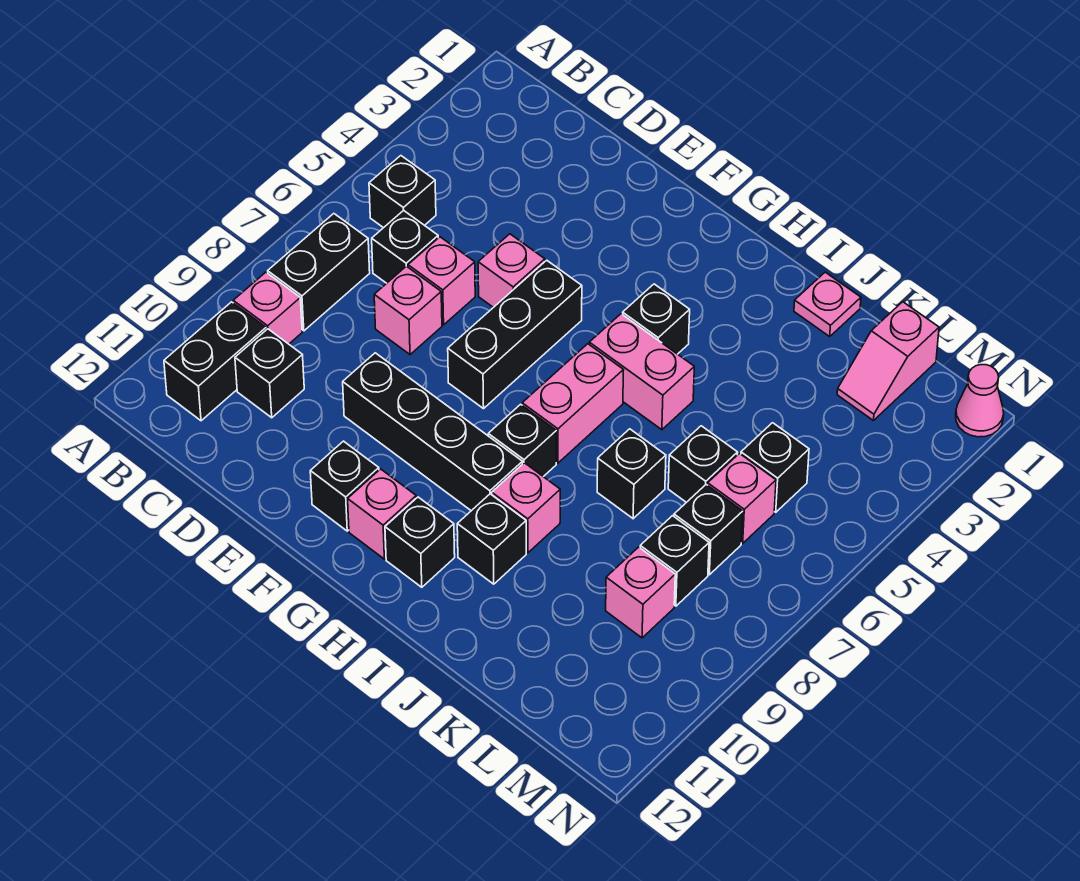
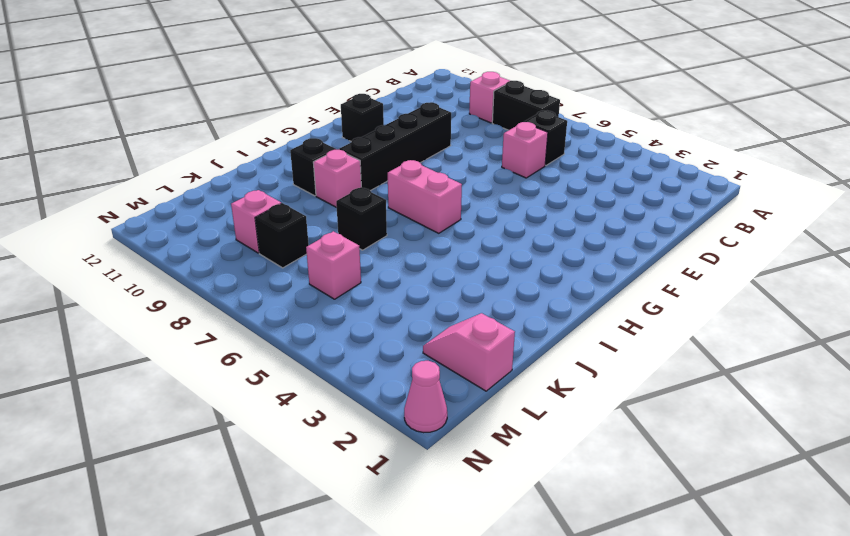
none -> black brick B5 level 1
none -> black brick B10:B11 level 1
none -> black brick C10 level 1
none -> pink brick D7 level 1

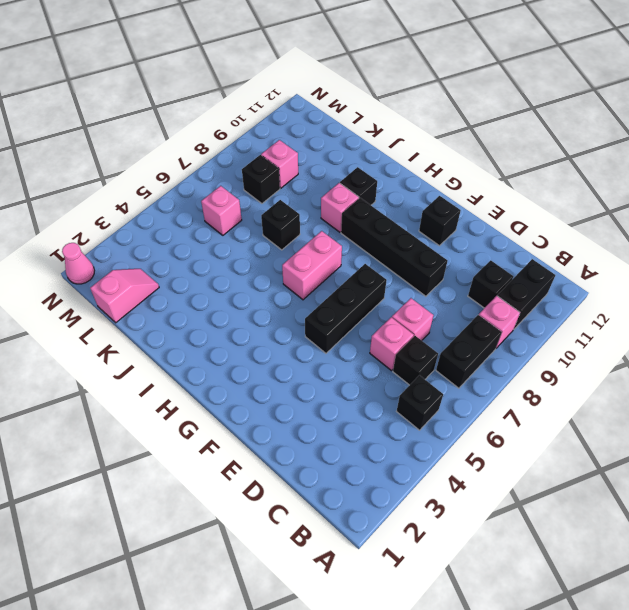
none -> pink brick E5 level 1
none -> pink brick G11 level 1
none -> black brick H4 level 1
none -> pink brick H5:I5 level 1

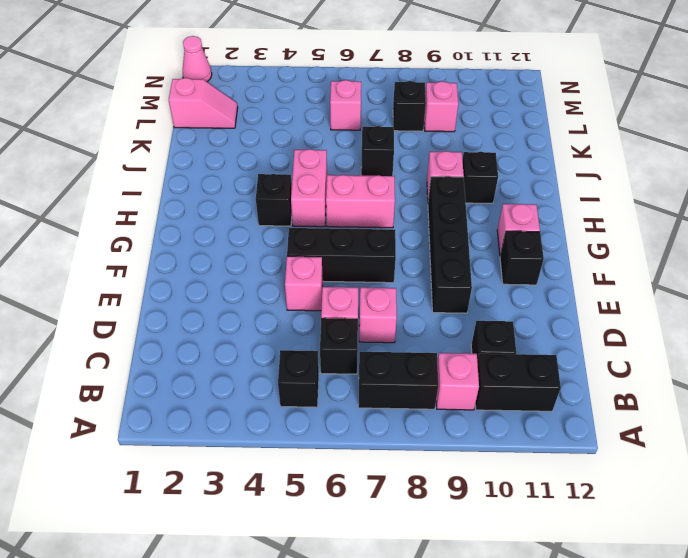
none -> black brick H8 level 1
none -> black brick H11 level 1
none -> pink plate J1 level 1
none -> black brick K6 level 1

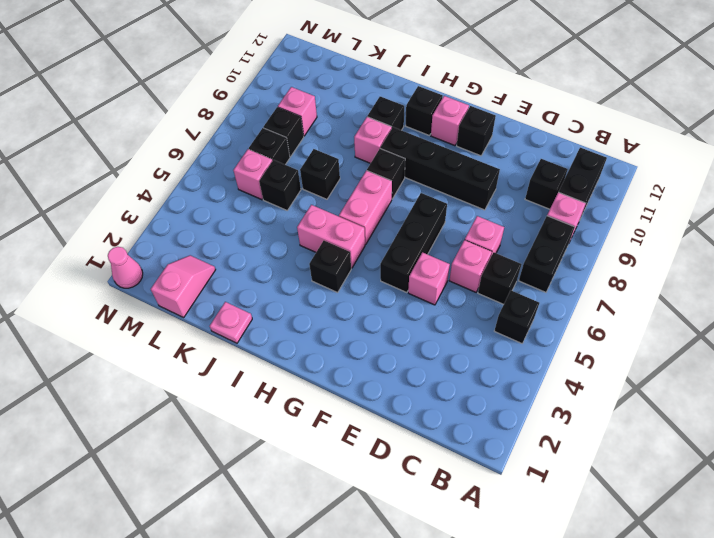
none -> black brick L5 level 1

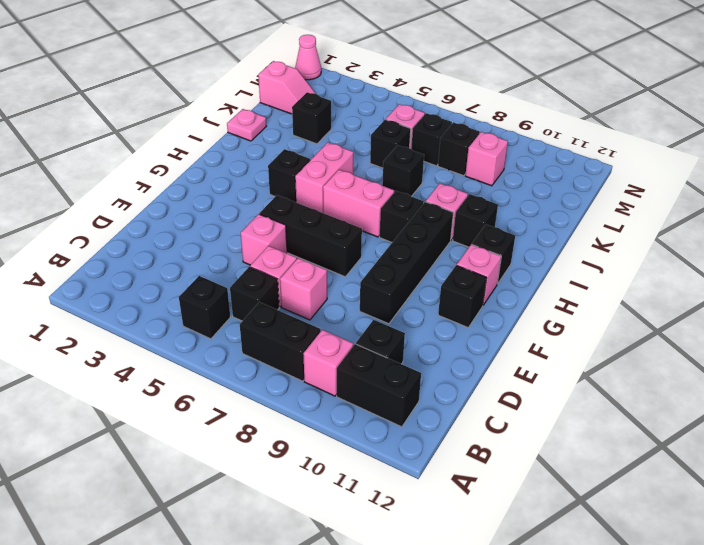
black brick K3 level 1 -> black brick L5 level 1

